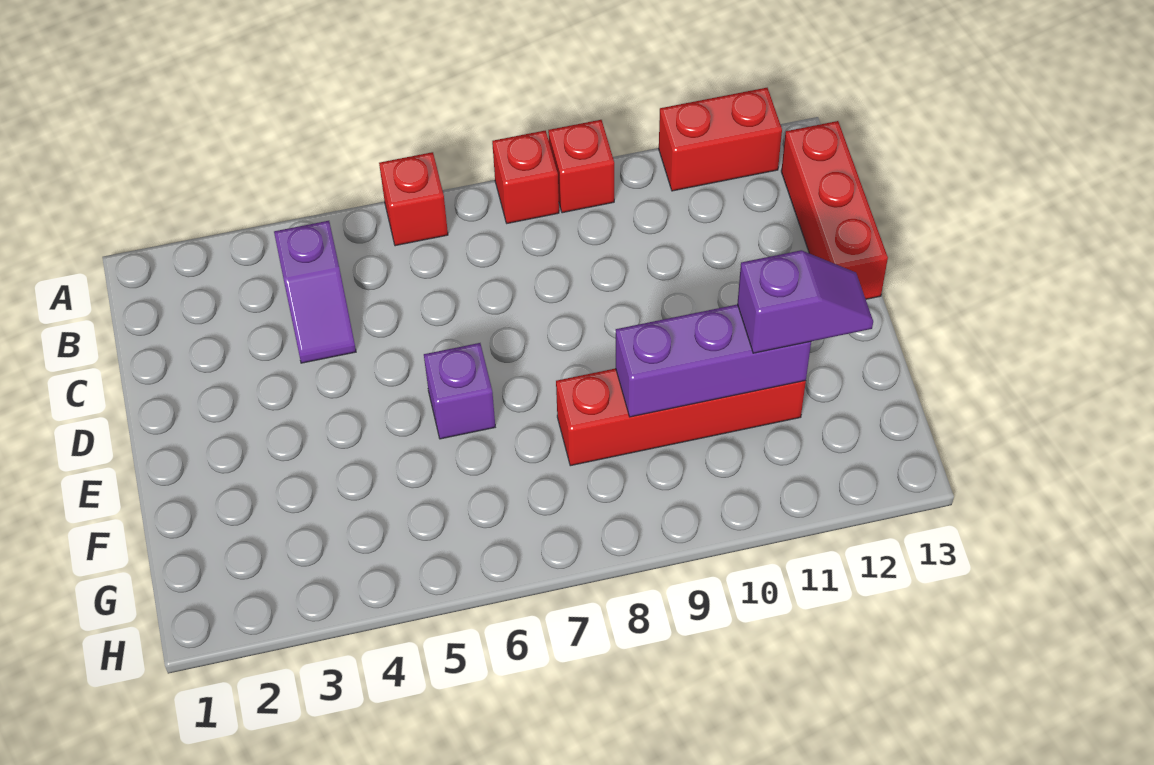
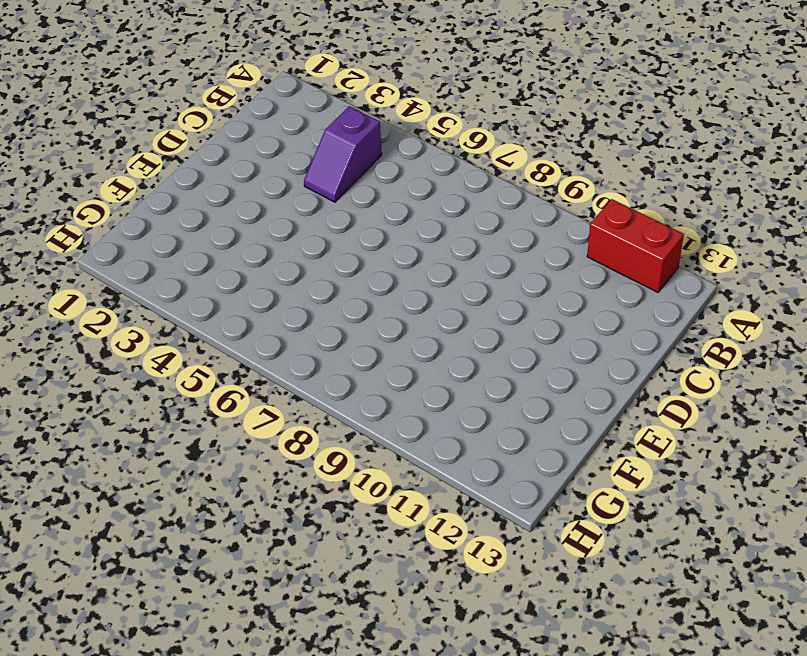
none -> red brick A6 level 1
none -> red brick A8 level 1

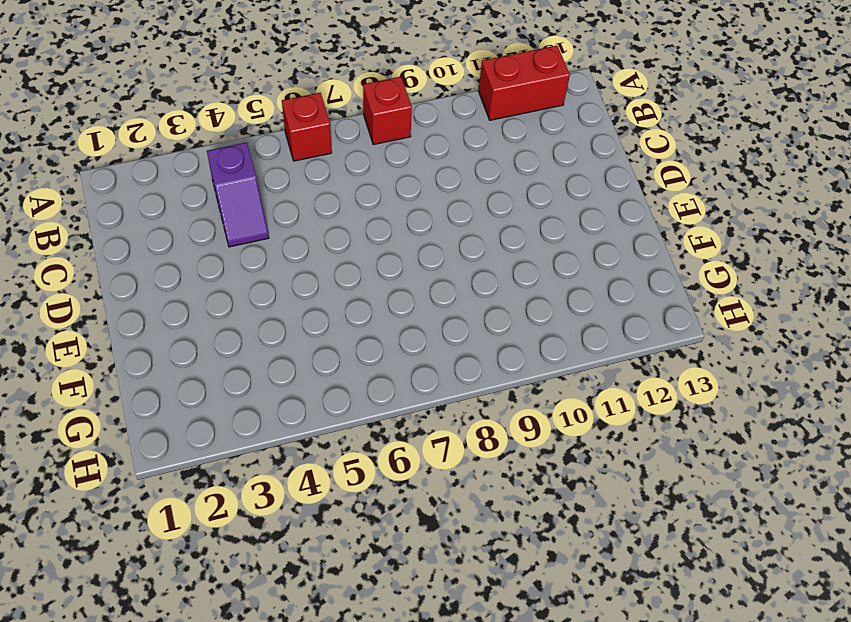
none -> red brick A9 level 1
none -> red brick B13:D13 level 1

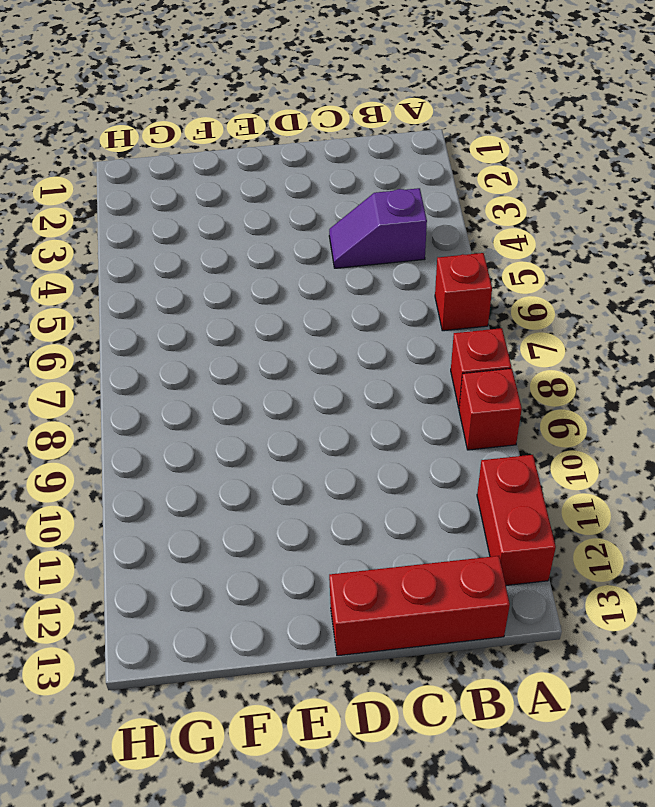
none -> purple brick E6 level 1
none -> red brick F8:F11 level 1

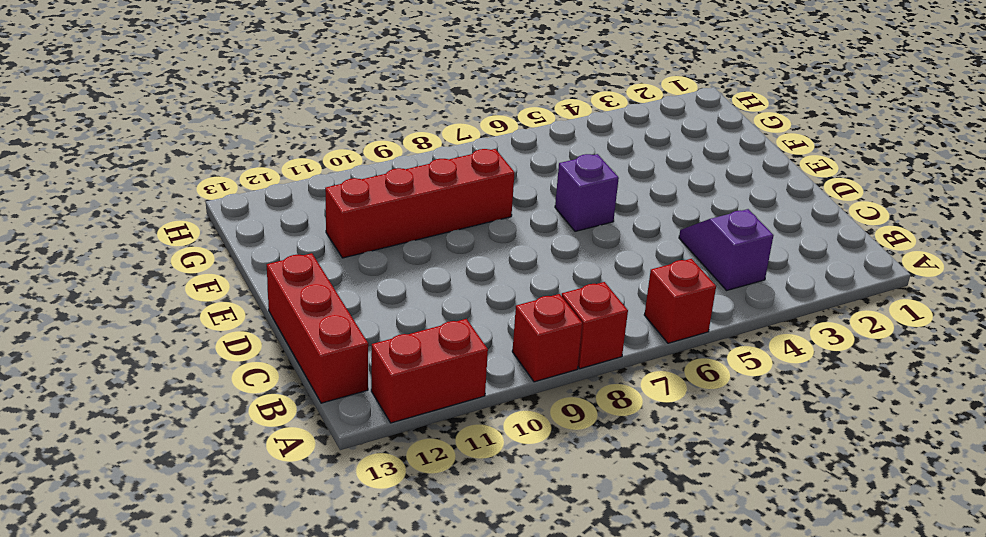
none -> purple brick F9:F11 level 2
none -> purple slope F11:F12 level 3 top 11

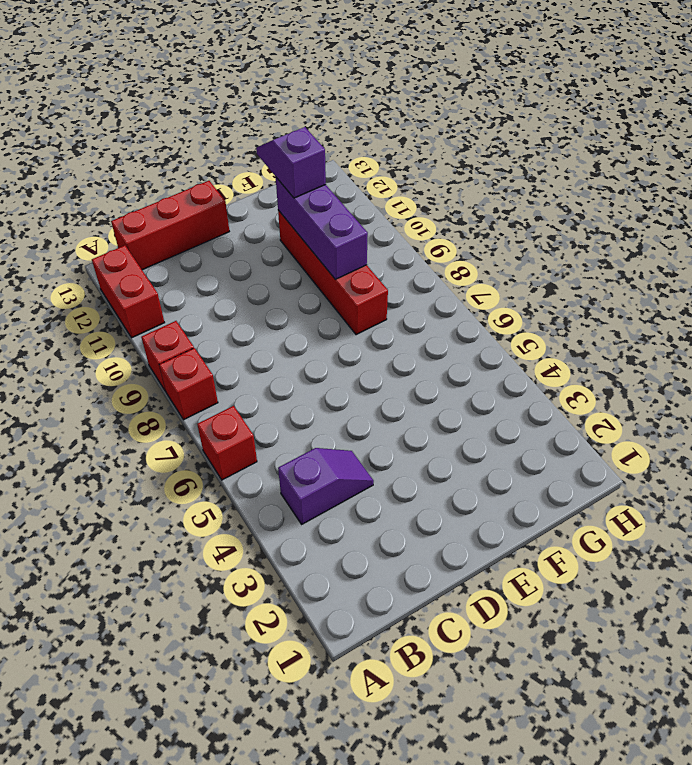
none -> purple brick E6 level 1

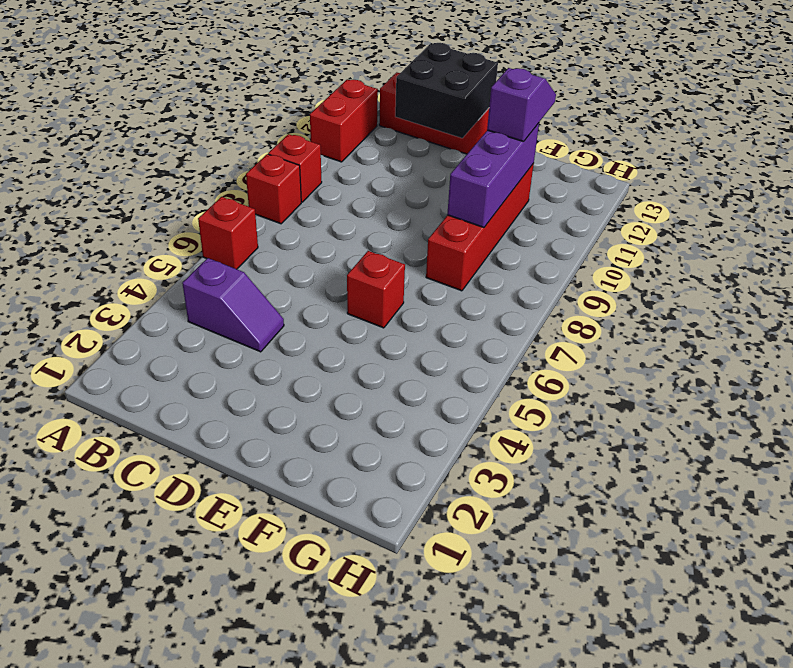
black brick C12:D13 level 2 -> none
red brick E6 level 1 -> purple brick E6 level 1

